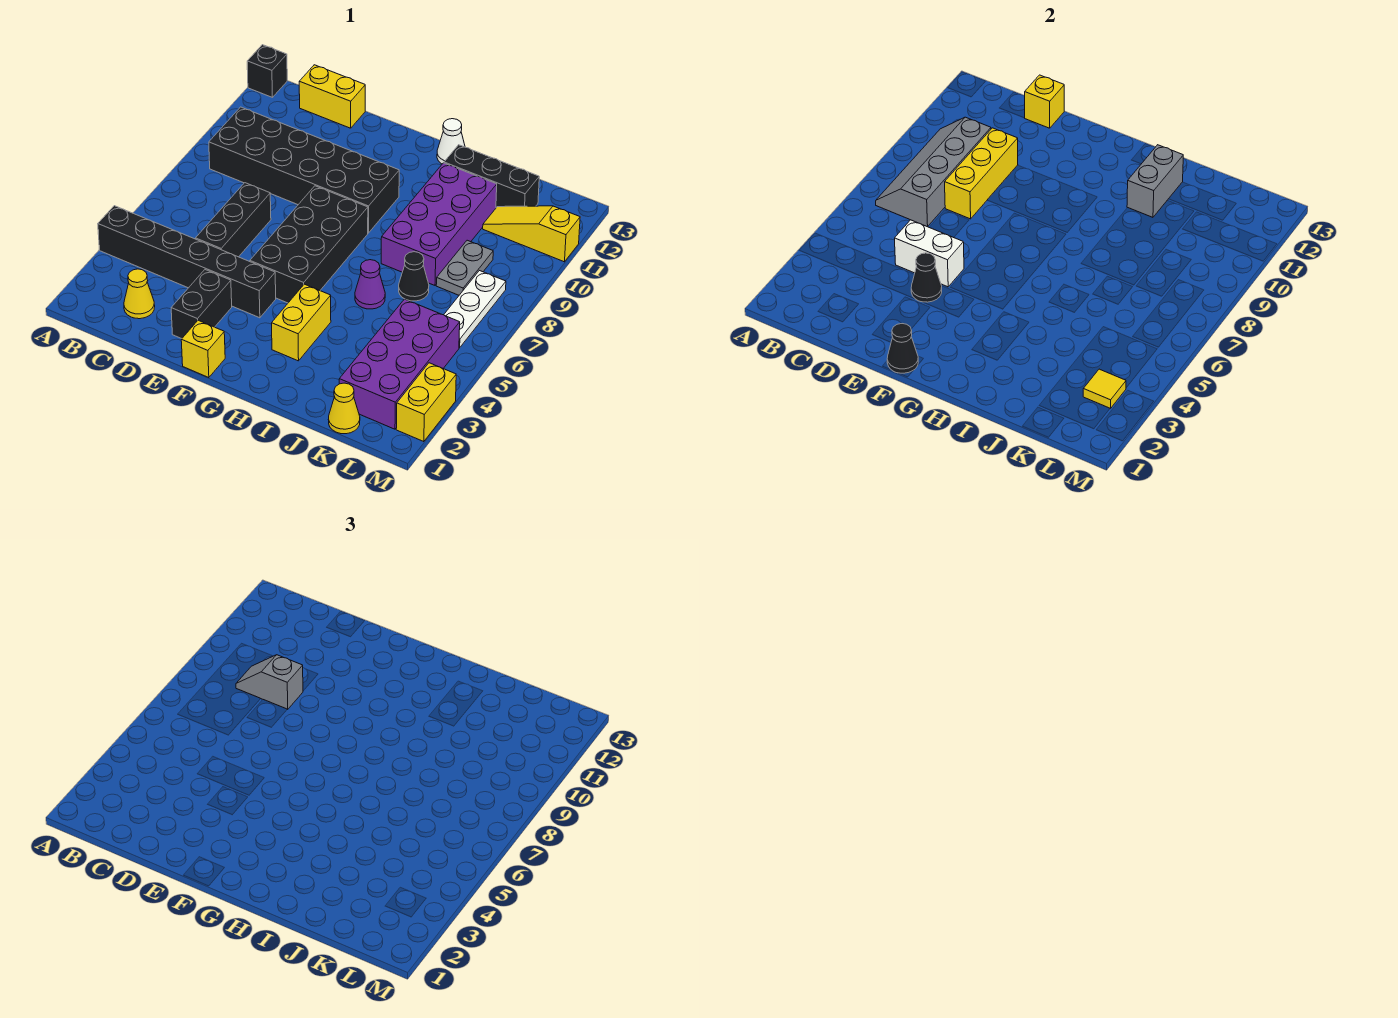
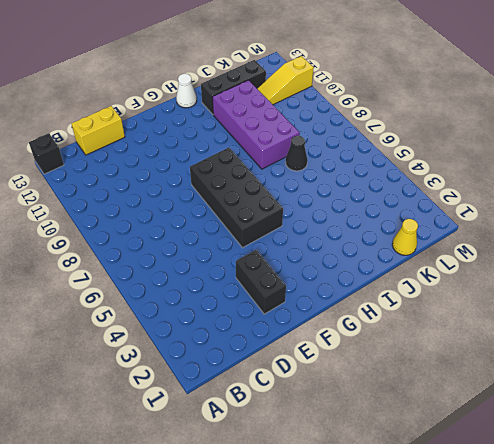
none -> black brick A4:F4 level 1
none -> black brick B9:G10 level 1
none -> yellow cone C2 level 1
none -> black brick D5:D7 level 1

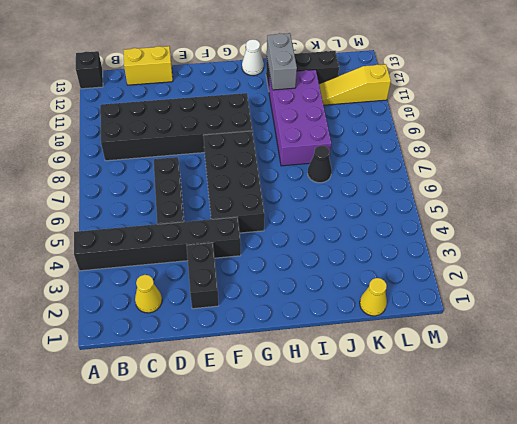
none -> yellow brick F1 level 1
none -> yellow brick H3:H4 level 1
none -> purple cone I6 level 1
none -> purple brick K2:L5 level 1

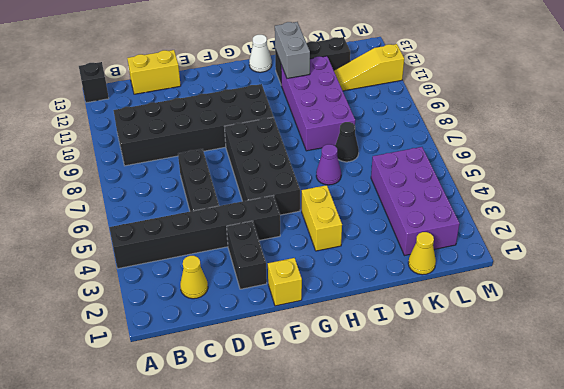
none -> grey plate K8:K9 level 1
none -> white plate L6:L8 level 1
none -> yellow brick M2:M3 level 1
none -> grey slope B7:C10 level 2 top C

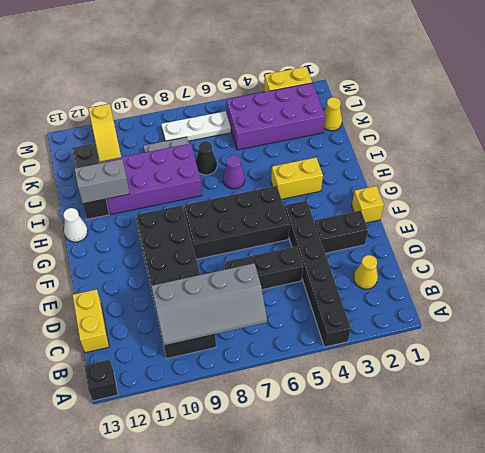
none -> white brick D5:E5 level 2
none -> yellow brick D8:D10 level 2
none -> yellow brick D13 level 2
none -> black cone E4 level 2

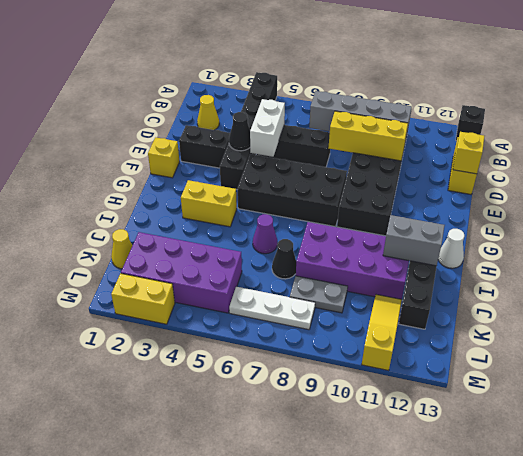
none -> black cone F1 level 2
none -> yellow tile L3 level 2
none -> grey slope C9:D9 level 3 top D

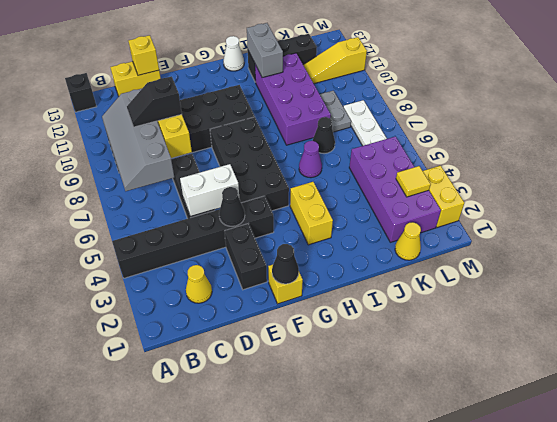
black slope C9:D9 level 3 top D -> grey slope C9:D9 level 3 top D

